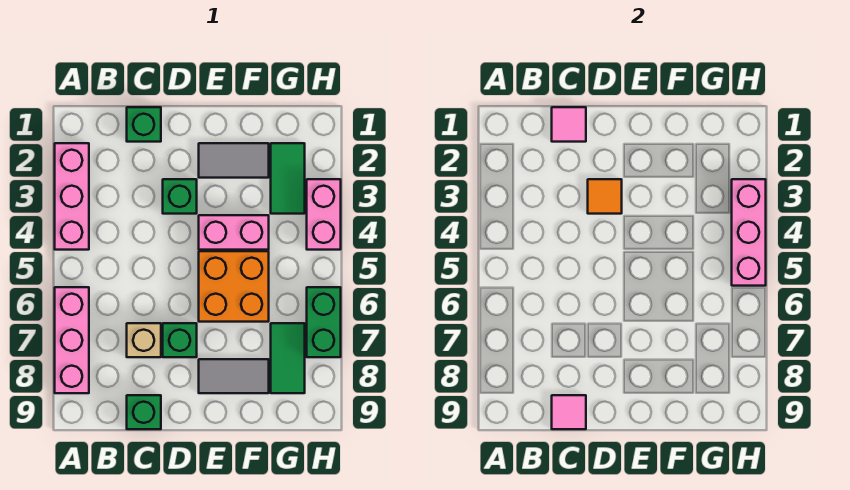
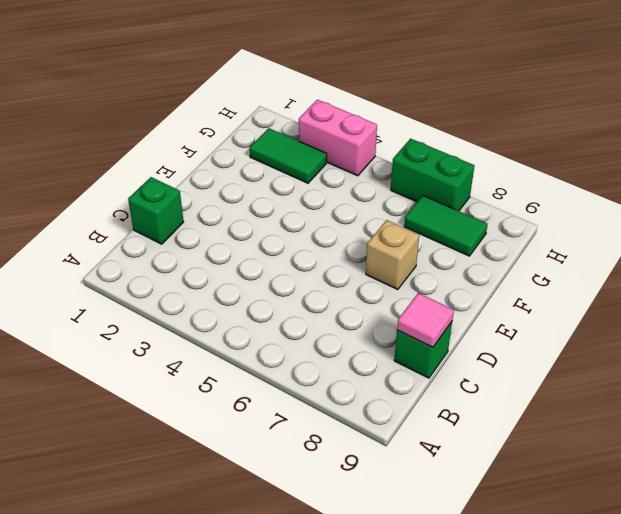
tan brick E7 level 1 -> tan brick C7 level 1
none -> pink brick A2:A4 level 1
none -> pink brick A6:A8 level 1
none -> green brick D3 level 1

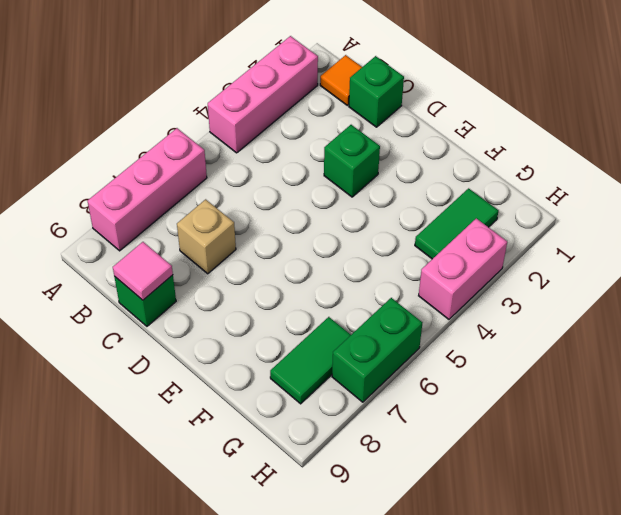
orange tile B1 level 1 -> orange tile D3 level 2
none -> green brick D7 level 1
none -> grey tile E2:F2 level 1
none -> pink brick E4:F4 level 1

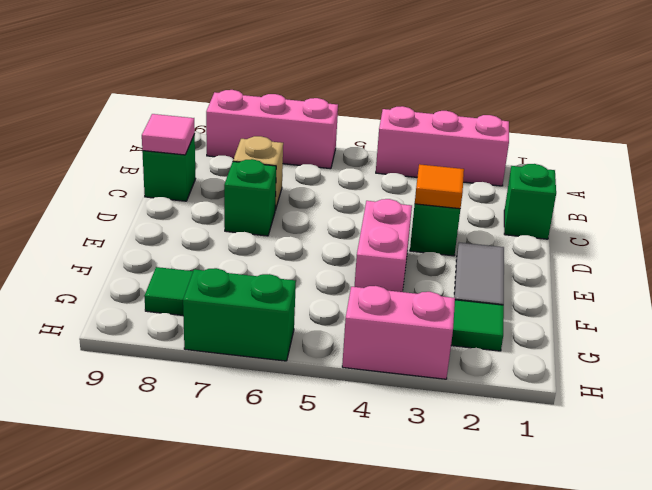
none -> orange brick E5:F6 level 1
none -> grey tile E8:F8 level 1
none -> pink tile C1 level 2

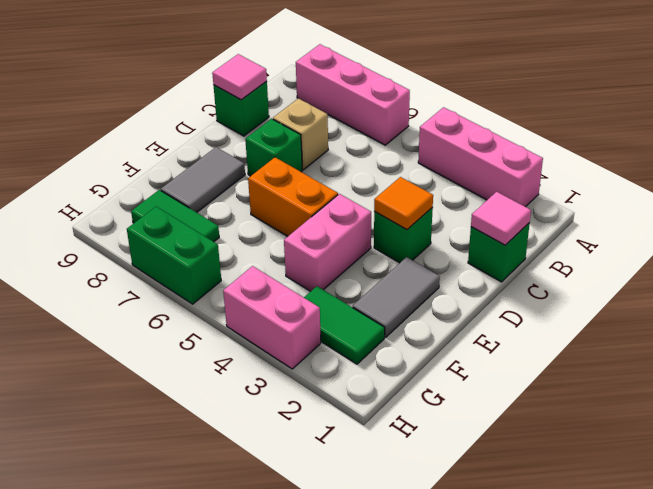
orange brick E5:E6 level 1 -> orange brick E5:F6 level 1
none -> pink brick H3:H5 level 2

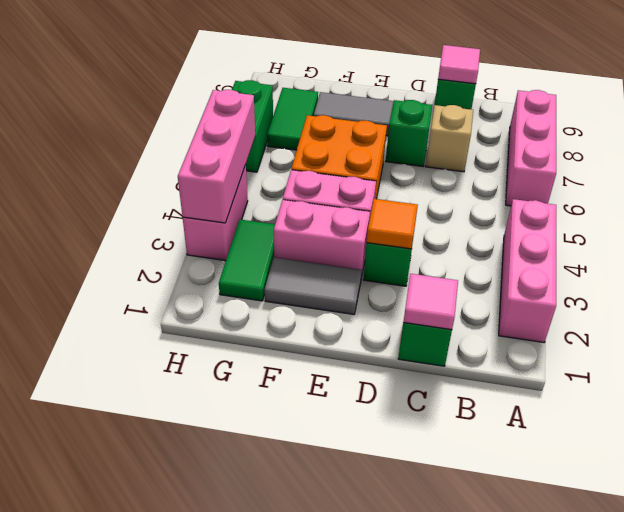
pink brick E3:F3 level 1 -> none

